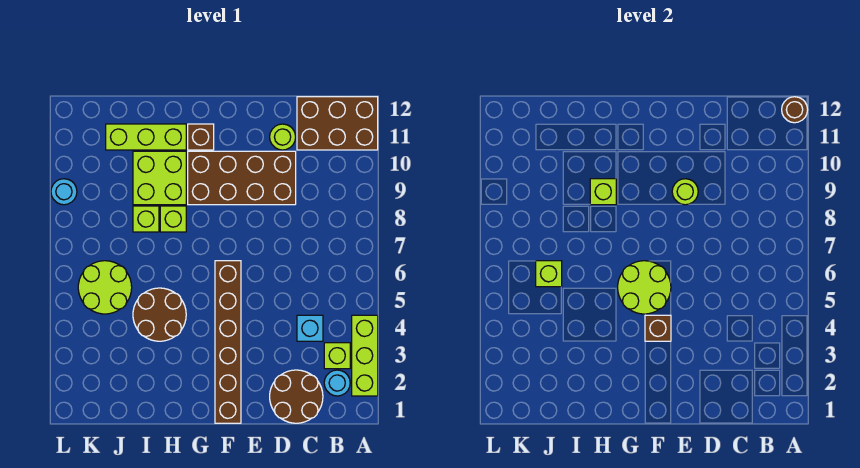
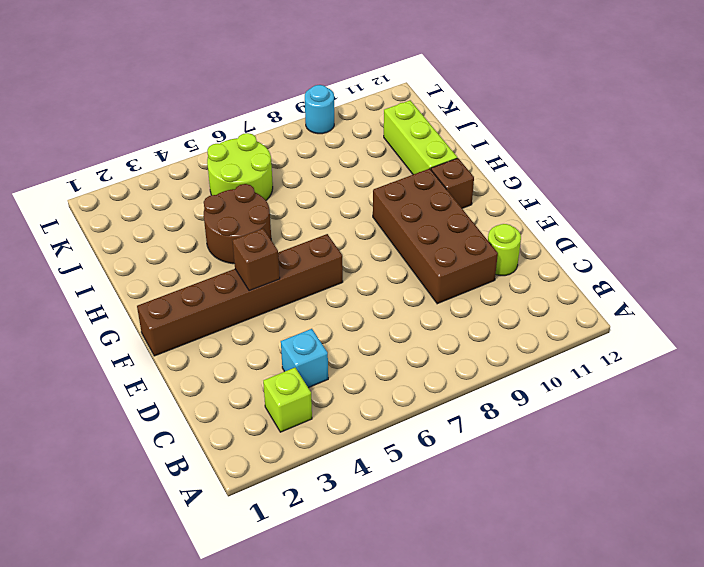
none -> lime brick A2:A4 level 1
none -> brown brick A11:C12 level 1
none -> cyan round brick B2 level 1

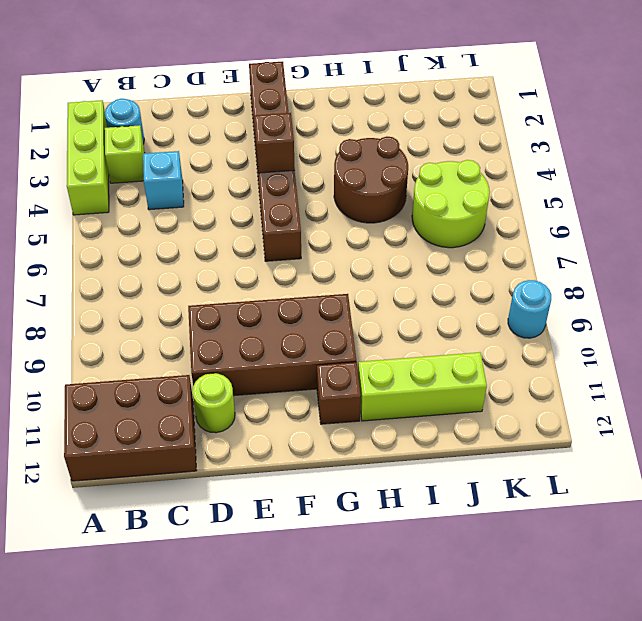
none -> brown round brick C1:D2 level 1
none -> lime brick H8 level 1
none -> lime brick H9:I10 level 1

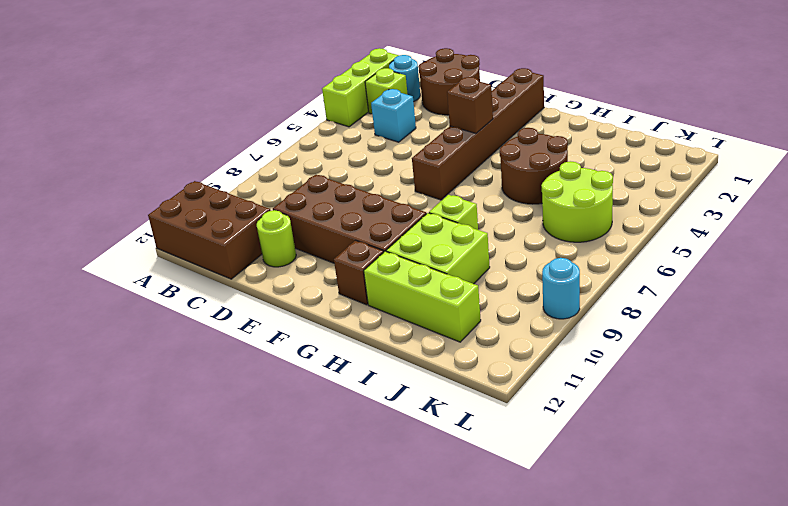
none -> lime brick I8 level 1
none -> brown round brick A12 level 2
none -> lime round brick E9 level 2

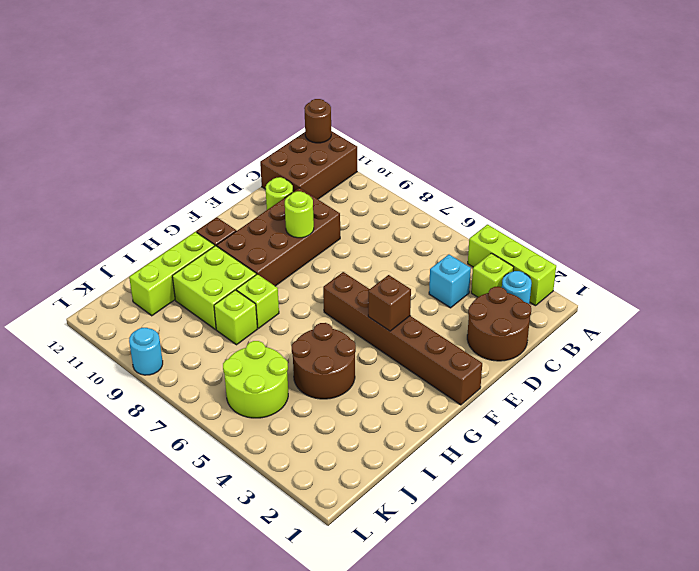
none -> lime round brick F5:G6 level 2
none -> lime brick H9 level 2
none -> lime brick J6 level 2

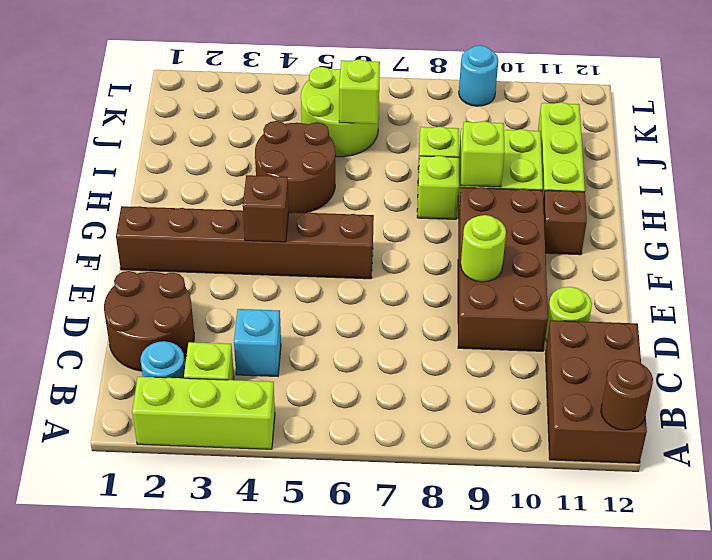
none -> lime round brick F5:G6 level 2

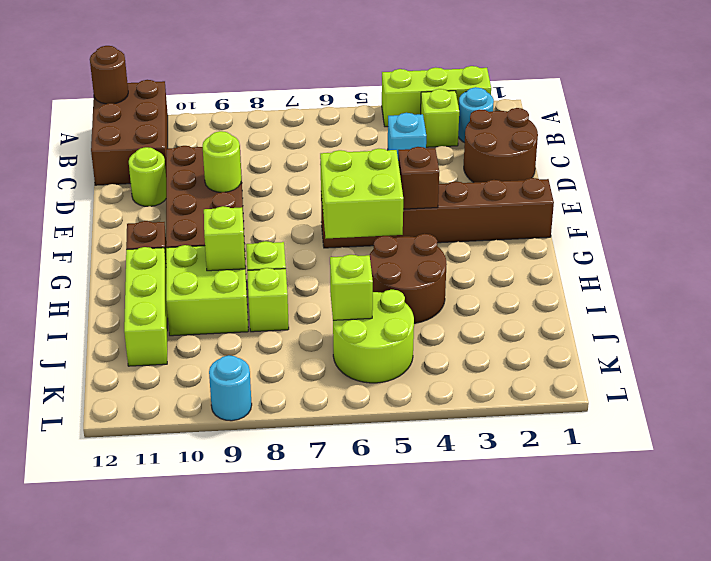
lime brick F5:G6 level 2 -> lime round brick F5:G6 level 2

